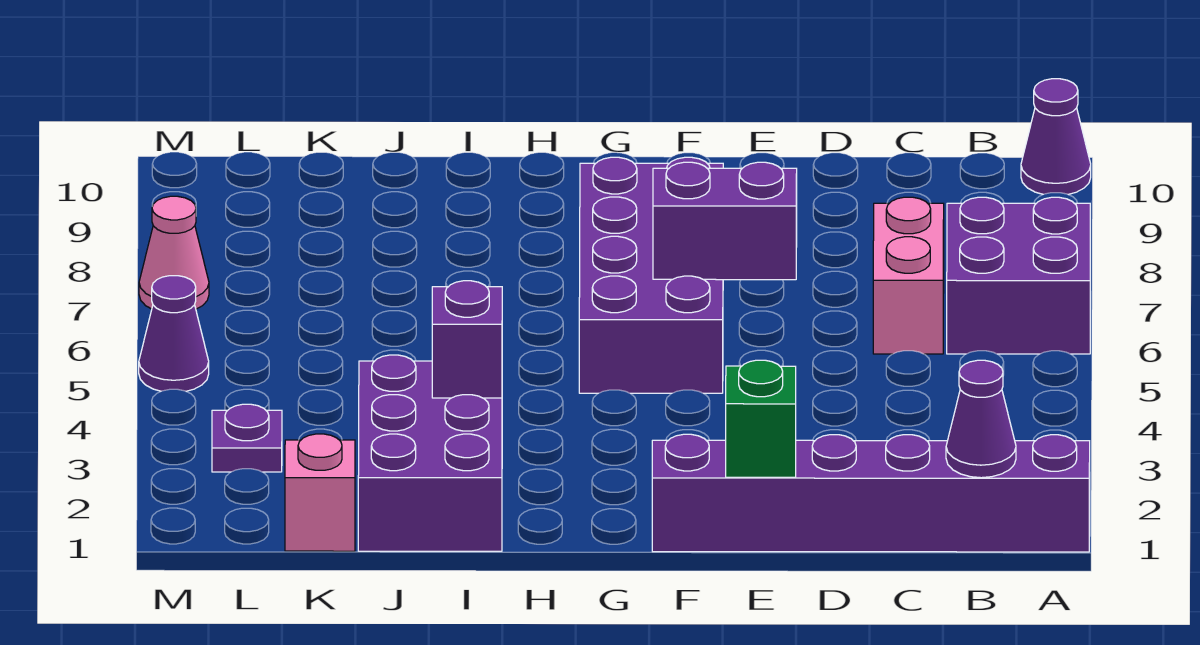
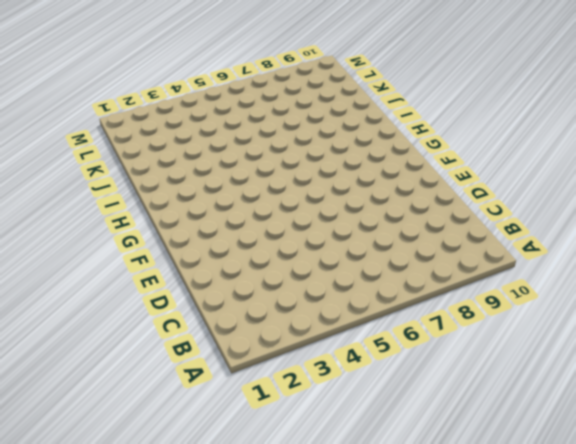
none -> purple brick A1:F1 level 1
none -> purple brick A6:B7 level 1
none -> purple cone A10 level 1

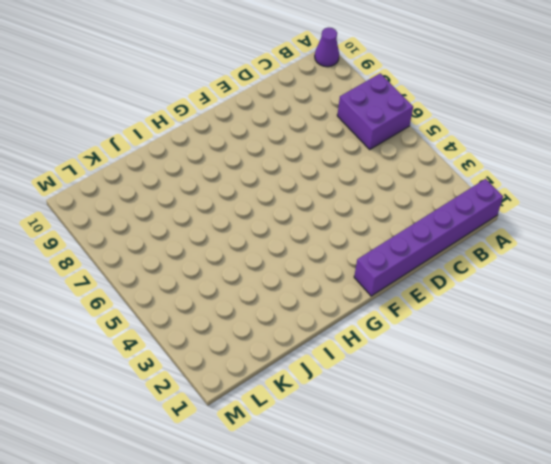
none -> pink brick C6:C7 level 1
none -> purple brick F5:G8 level 1
none -> purple brick I1:J3 level 1

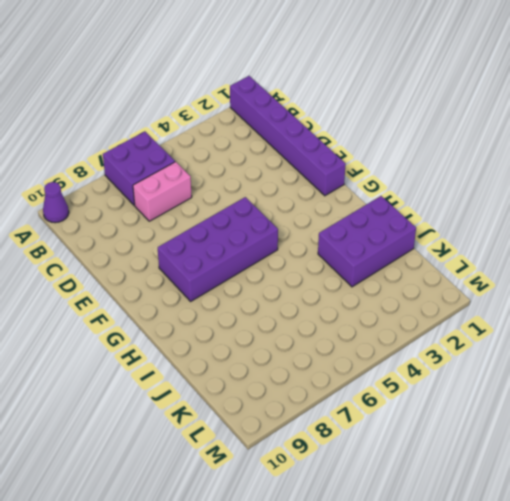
none -> pink brick K1 level 1
none -> purple plate L3 level 1
none -> purple cone M5 level 1

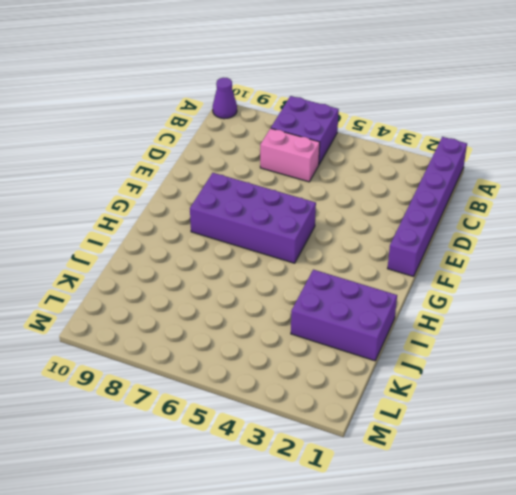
none -> pink brick K1 level 1
none -> purple plate L3 level 1
none -> purple cone M5 level 1

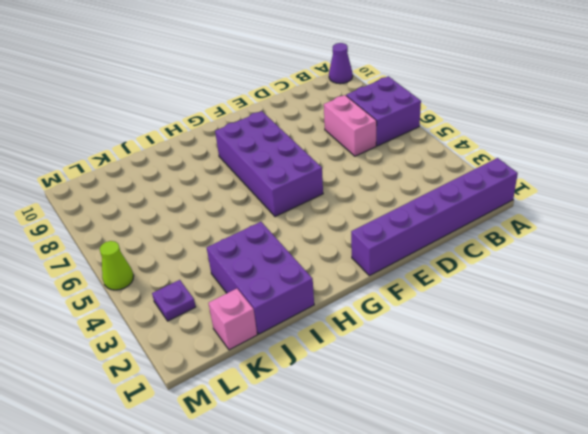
lime cone M5 level 1 -> purple cone M5 level 1
none -> pink cone M7 level 1
none -> purple cone B1 level 2
none -> green brick E1 level 2

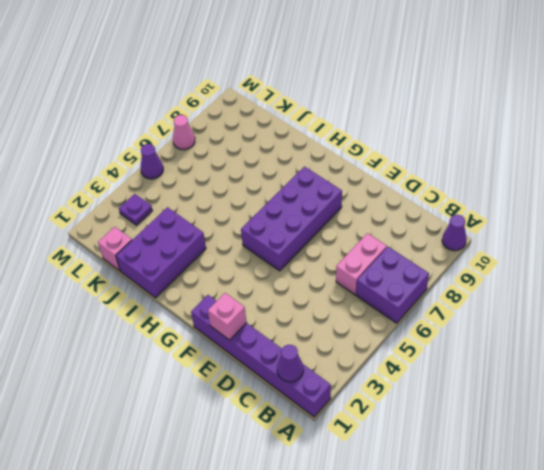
pink brick E1 level 2 -> green brick E1 level 2
none -> purple brick E6:F6 level 2
none -> purple brick I3 level 2

